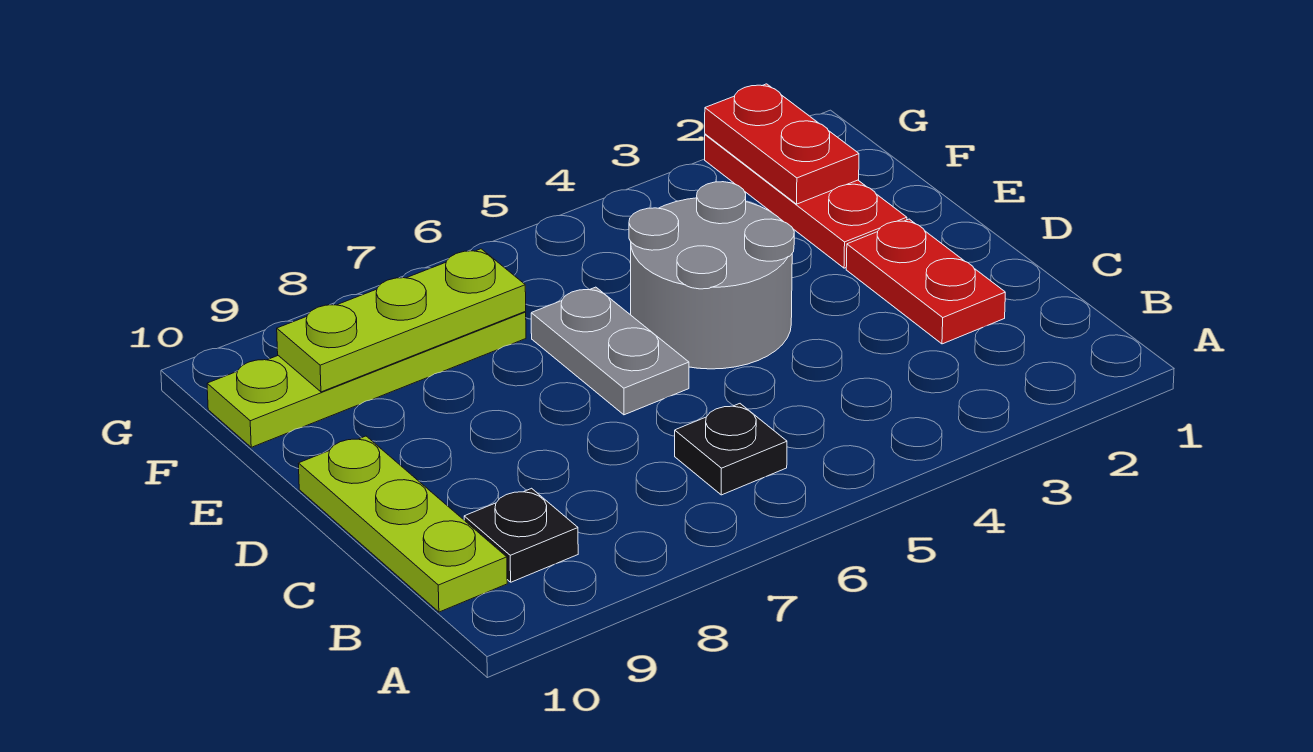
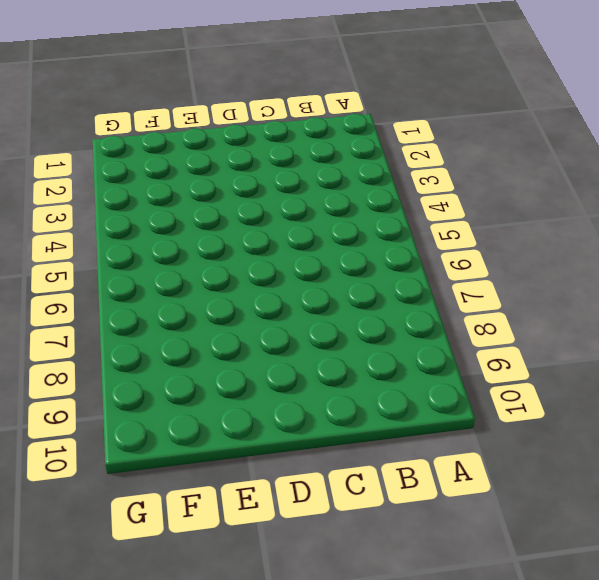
none -> black plate B6 level 1
none -> black plate B9 level 1

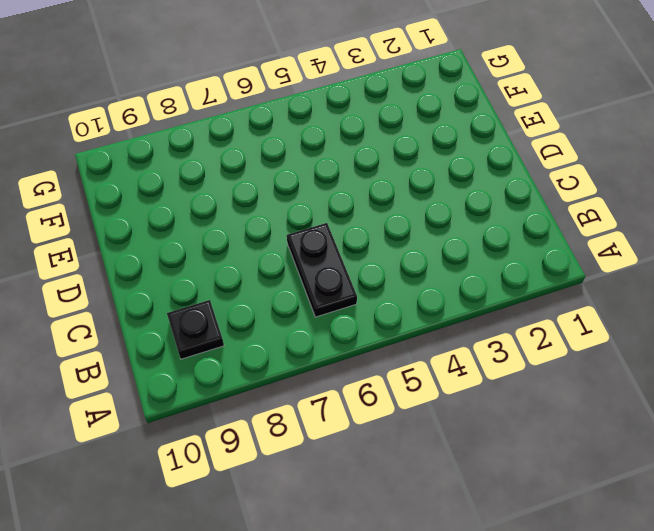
black plate B6:C6 level 1 -> black plate B6 level 1
none -> lime plate B10:D10 level 1
none -> red plate C2:D2 level 1

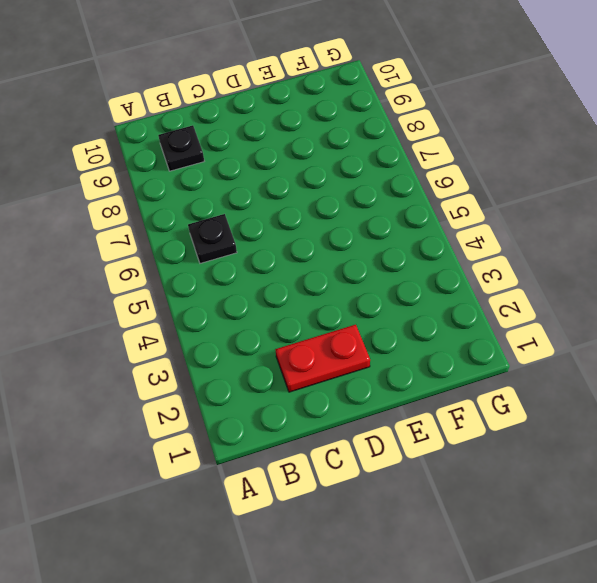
none -> lime plate B10:D10 level 1
none -> grey round brick D4:E5 level 1

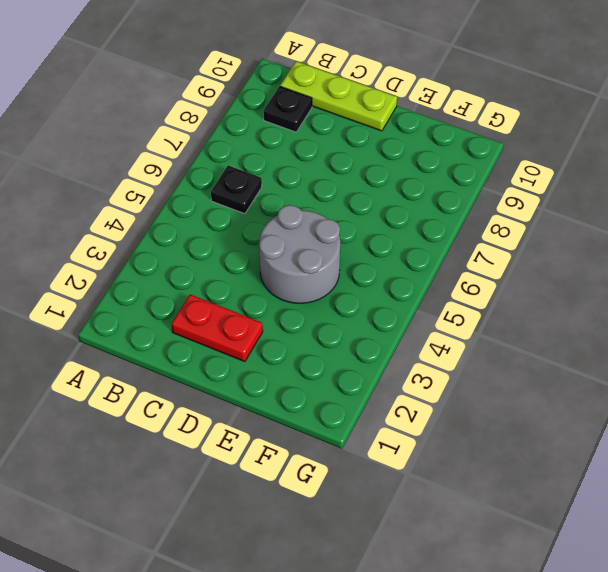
none -> grey plate D6:E6 level 1
none -> red plate E2:G2 level 1

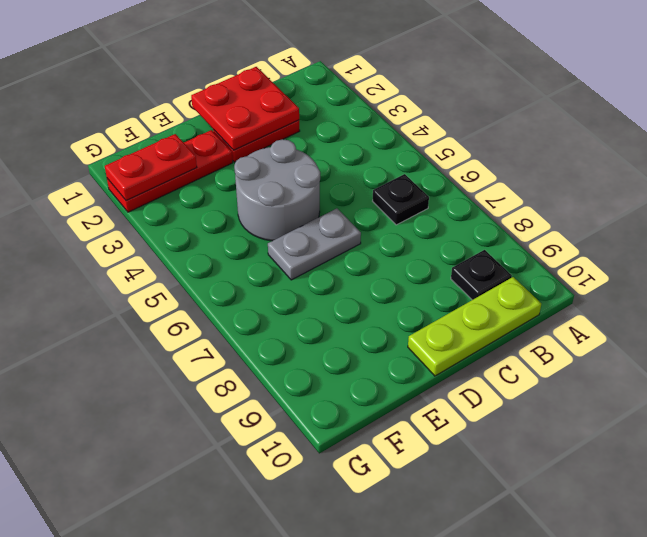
red plate C1:D2 level 2 -> none
none -> lime plate F7:F10 level 1
none -> lime plate F7:F9 level 2

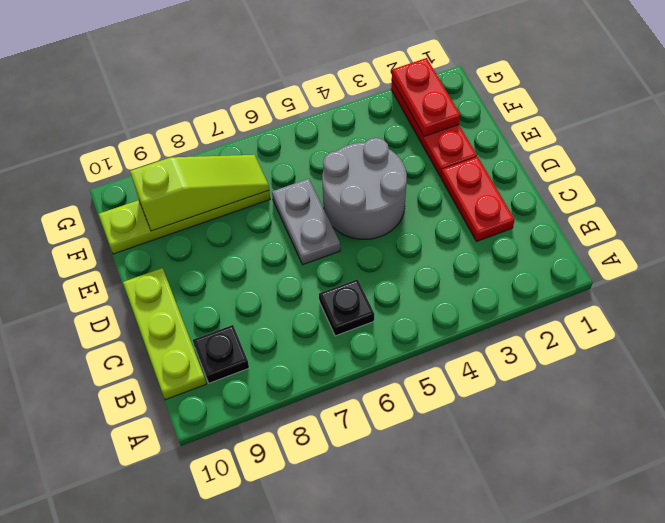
lime slope F7:F9 level 2 top 9 -> lime plate F7:F9 level 2

